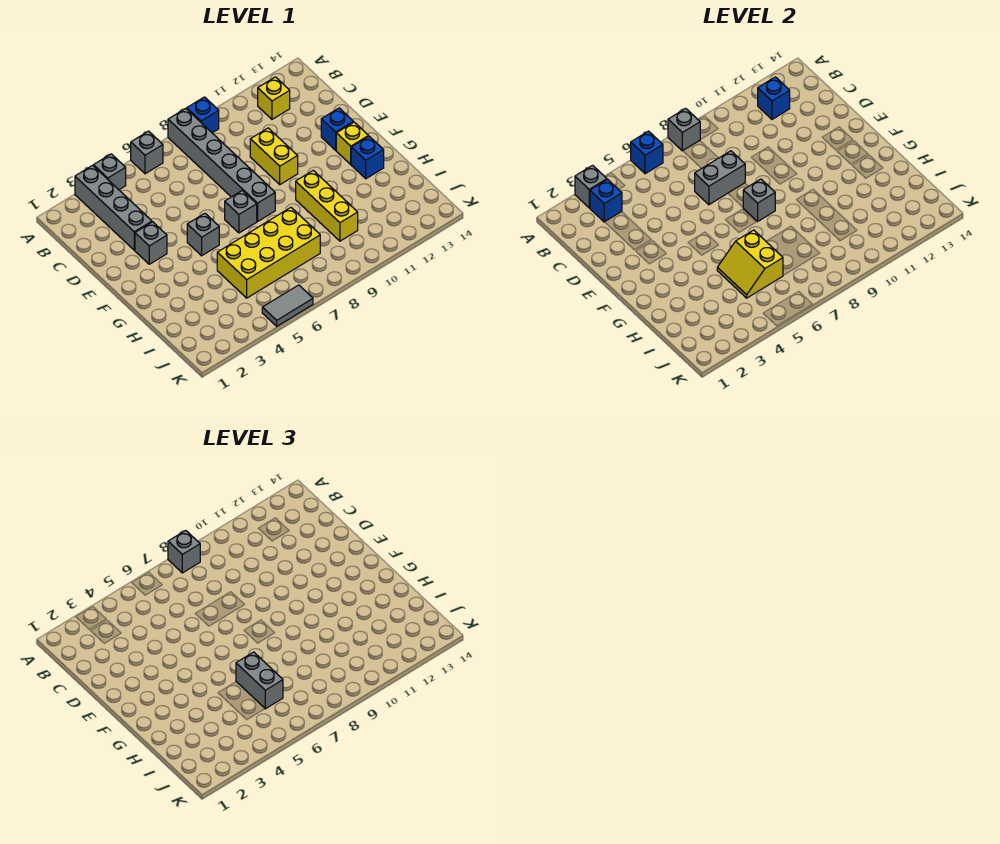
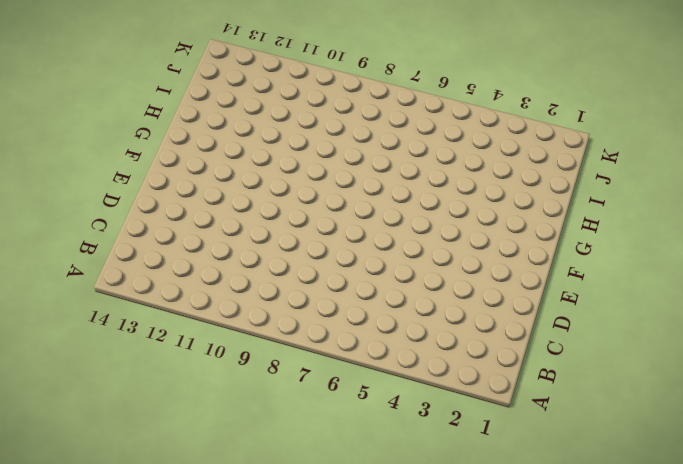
none -> grey brick A3:D3 level 1
none -> grey brick A4 level 1
none -> grey brick A6 level 1

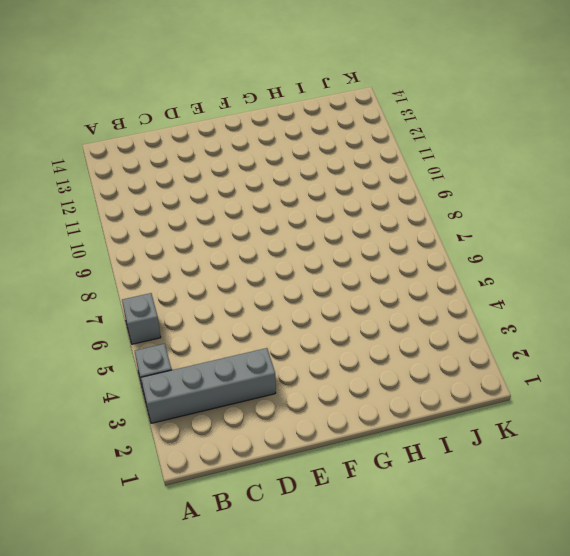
none -> grey brick A8:F8 level 1
none -> blue brick A9 level 1
none -> yellow brick B12 level 1

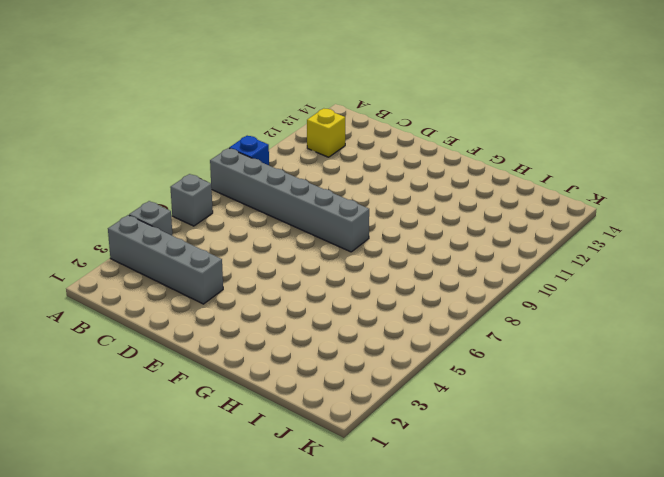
none -> yellow brick D10:E10 level 1
none -> grey brick E3 level 1
none -> blue brick E13 level 1

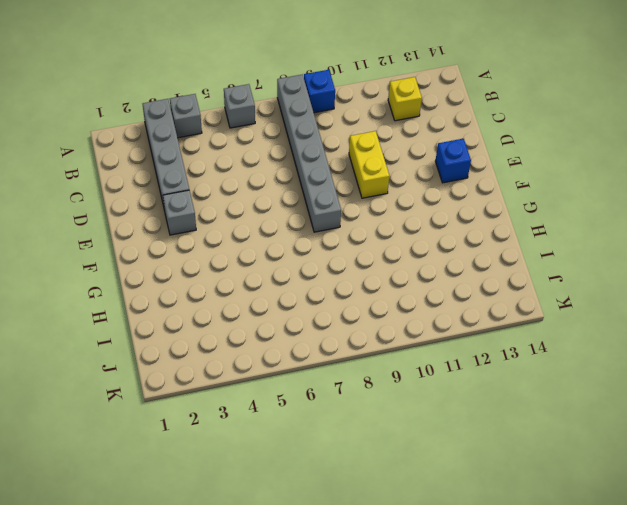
none -> grey brick F5 level 1
none -> grey brick F7 level 1
none -> yellow brick F13 level 1

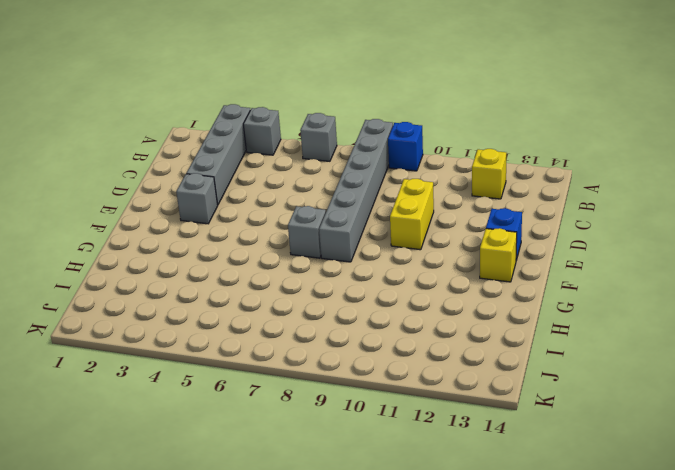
none -> grey brick F5 level 1
none -> yellow brick G10:I10 level 1
none -> blue brick G13 level 1

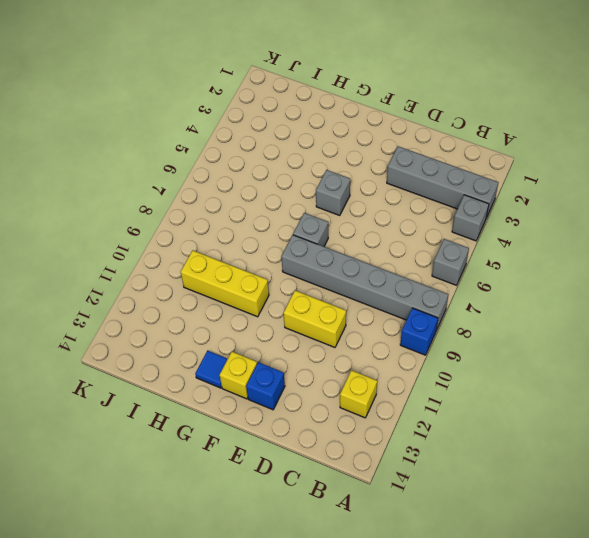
blue tile G13 level 1 -> blue brick G13 level 1
none -> grey brick E3 level 1
none -> yellow brick H5:I8 level 1
none -> grey tile K5:K6 level 1

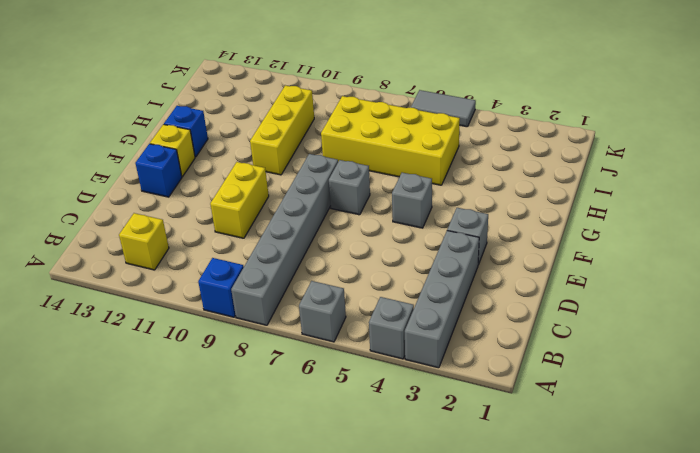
none -> grey brick A3 level 2
none -> blue brick A6 level 2
none -> grey brick A8 level 2

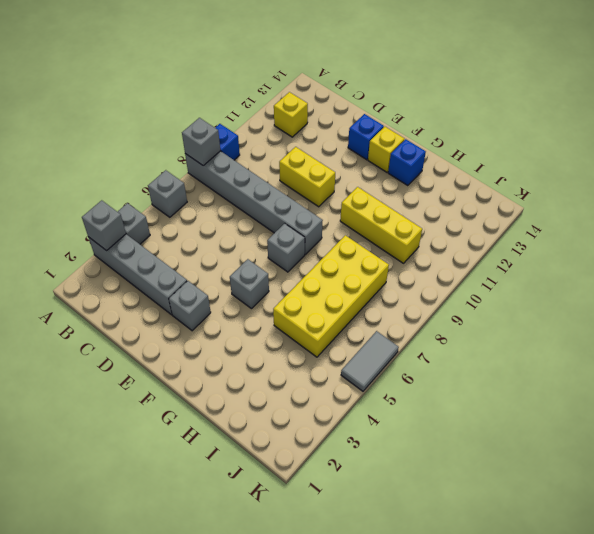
none -> blue brick A6 level 2
none -> blue brick B3 level 2
none -> blue brick B12 level 2

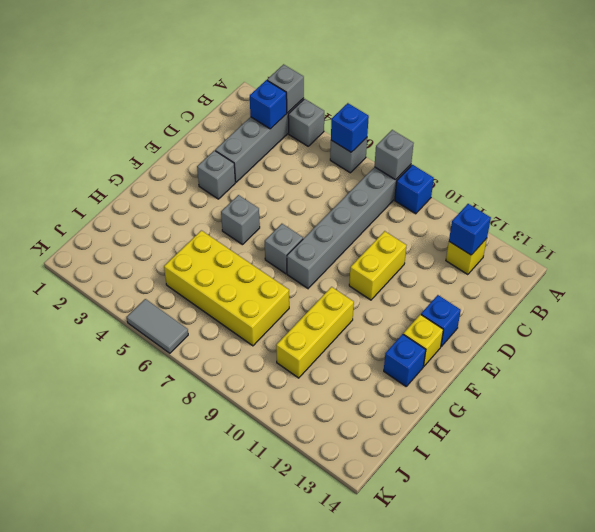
none -> grey brick D7:D8 level 2
none -> grey brick F8 level 2
none -> yellow slope H5:I6 level 2 top 6

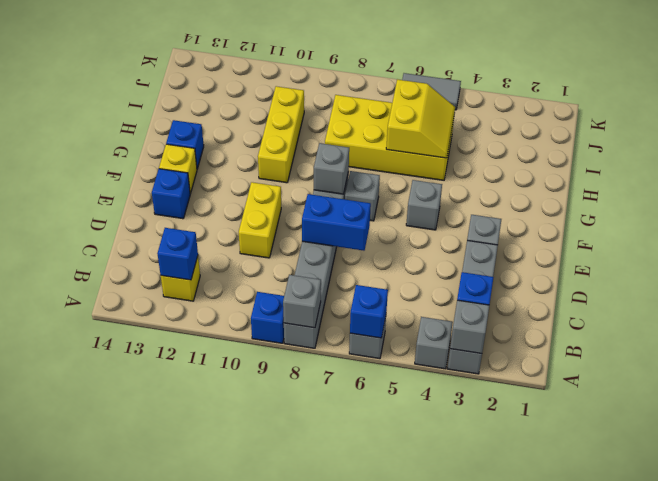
blue brick D7:D8 level 2 -> grey brick D7:D8 level 2
none -> grey brick A8 level 3
none -> grey brick H6:I6 level 3

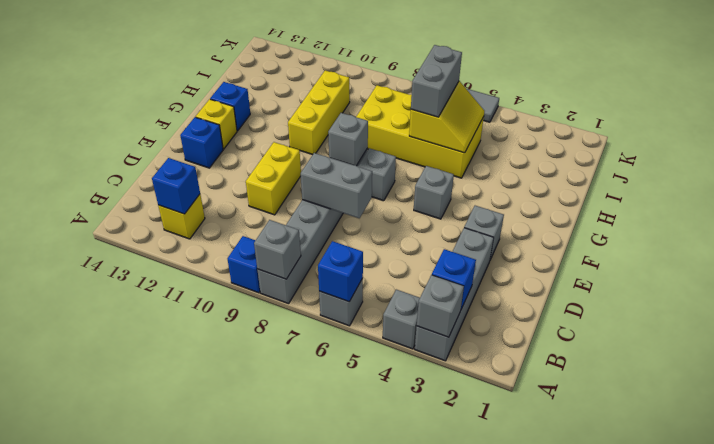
none -> grey brick A8 level 3

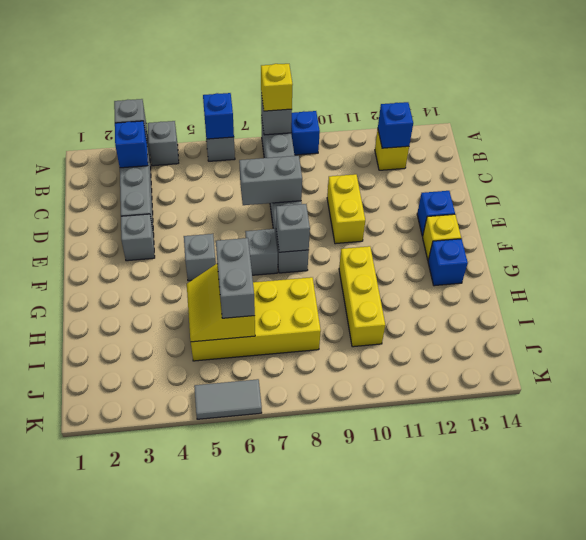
yellow brick A8 level 3 -> grey brick A8 level 3

